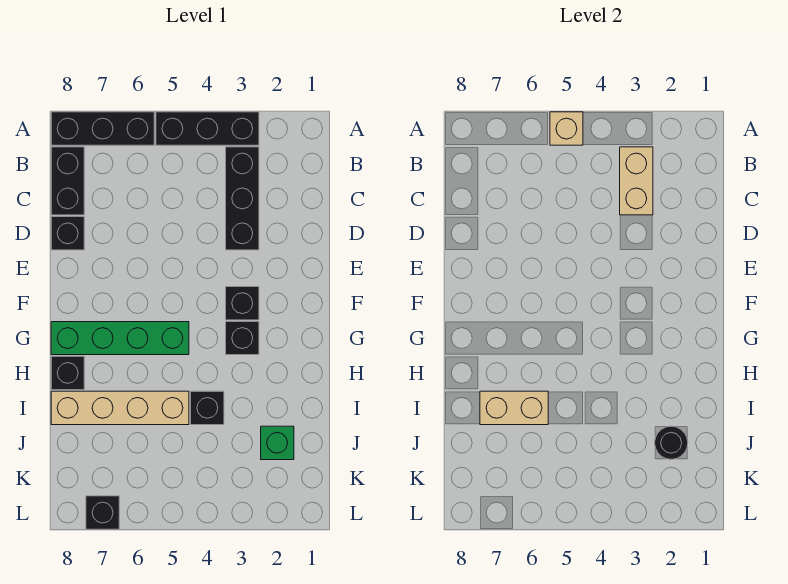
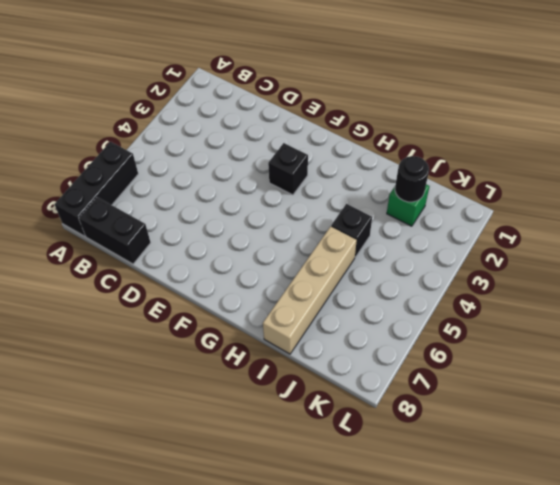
none -> black brick A3:A5 level 1
none -> black brick B3:D3 level 1
none -> black brick D8 level 1

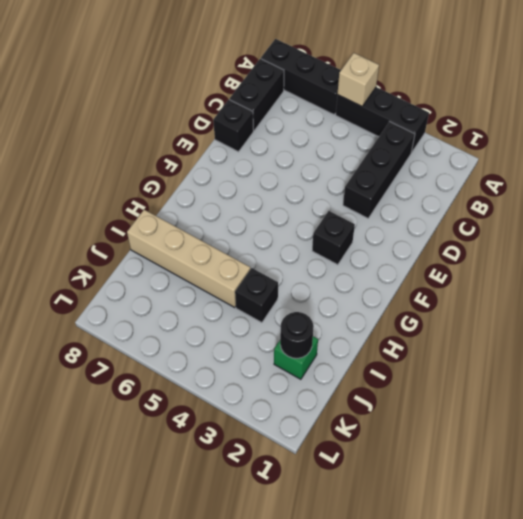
none -> black brick G3 level 1
none -> green brick G5:G8 level 1
none -> black brick H8 level 1

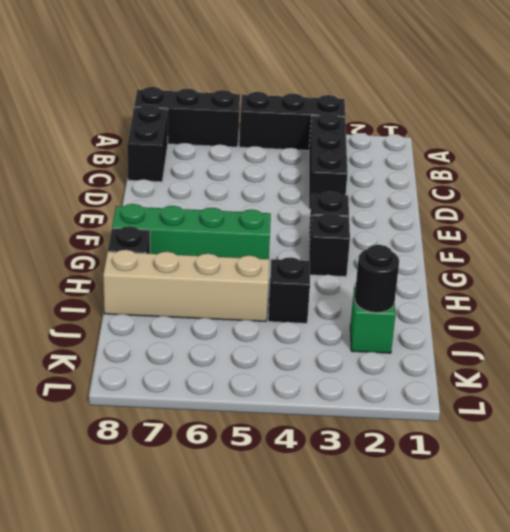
none -> black brick D8 level 1
none -> black brick L7 level 1
none -> tan brick A5 level 2

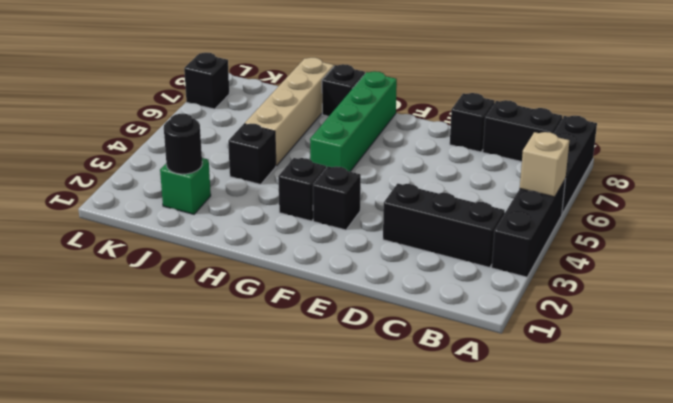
none -> tan brick B3:C3 level 2
none -> tan brick I6:I7 level 2

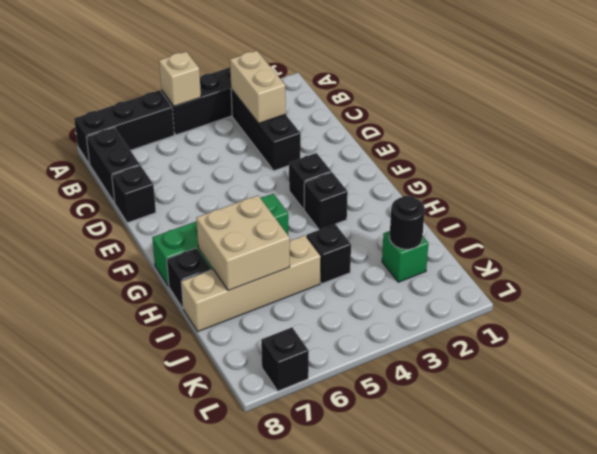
tan brick H6:I7 level 2 -> tan brick I6:I7 level 2

